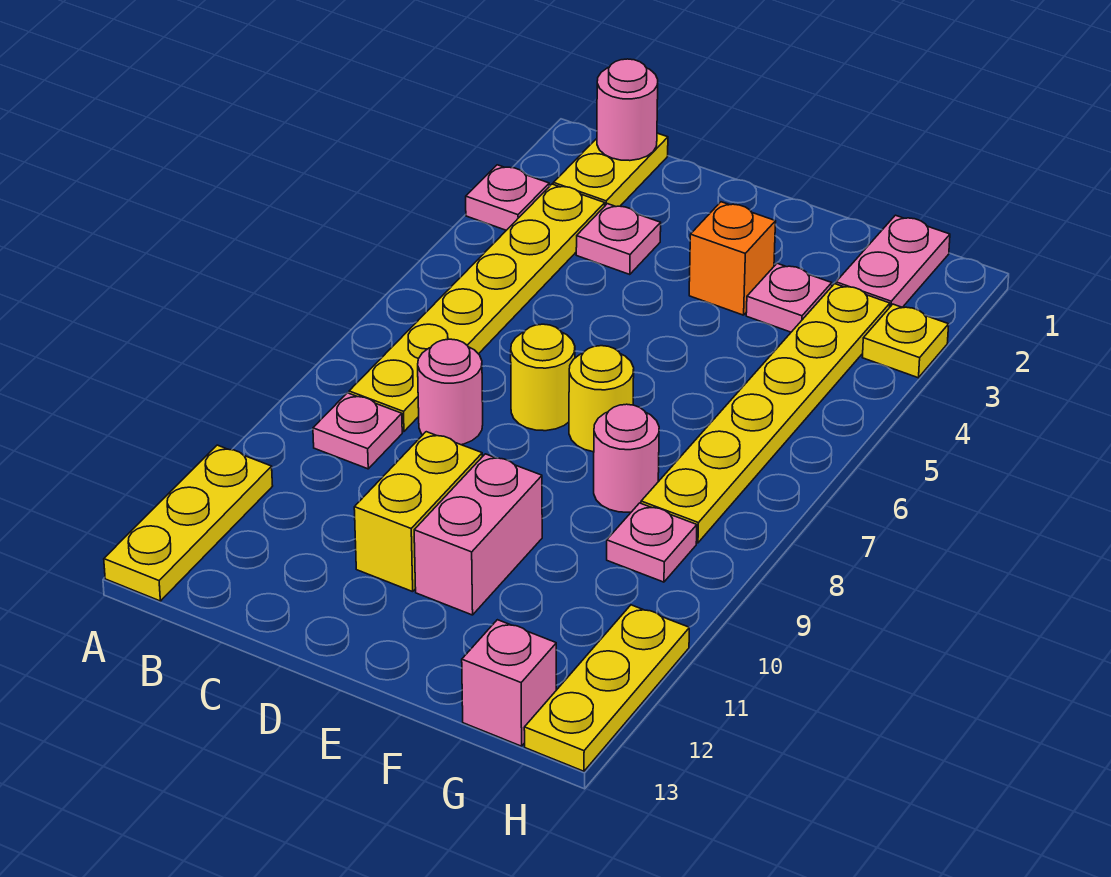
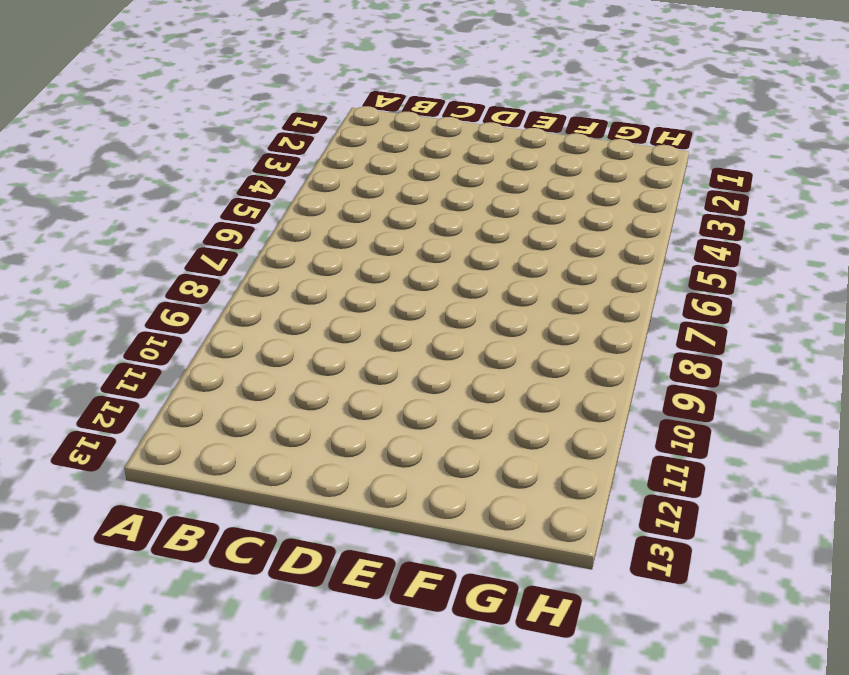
none -> pink plate A3 level 1
none -> yellow plate A11:A13 level 1
none -> yellow plate B1:B2 level 1

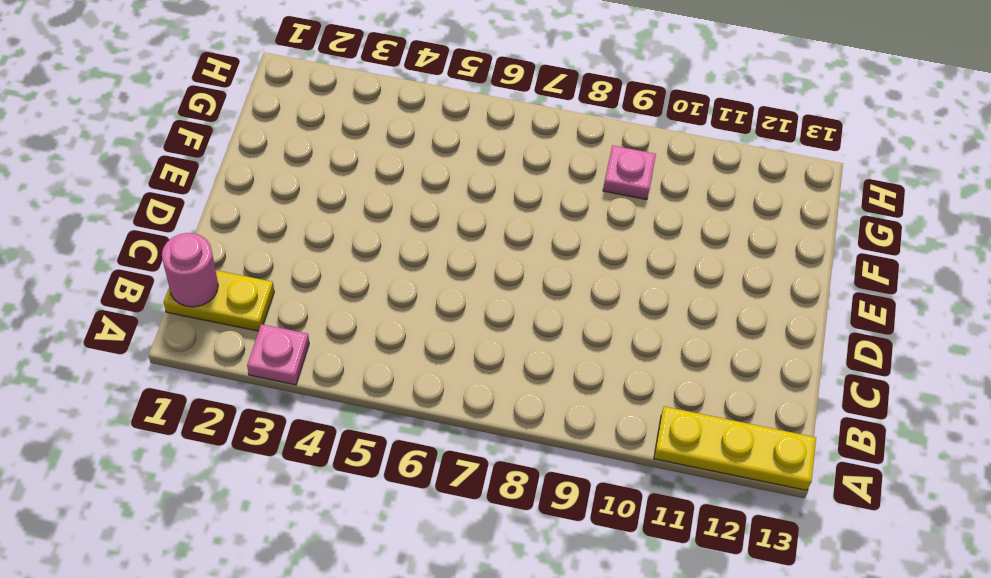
none -> yellow plate B3:B8 level 1
none -> pink plate B9 level 1
none -> pink plate C3 level 1

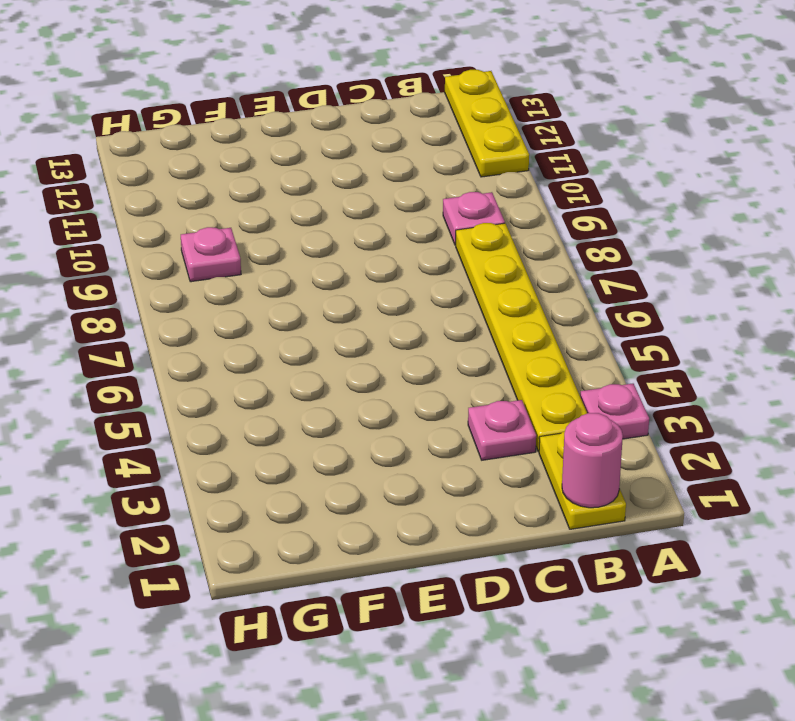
none -> pink round brick C8 level 1
none -> yellow round brick D7 level 1
none -> yellow brick D10:D11 level 1

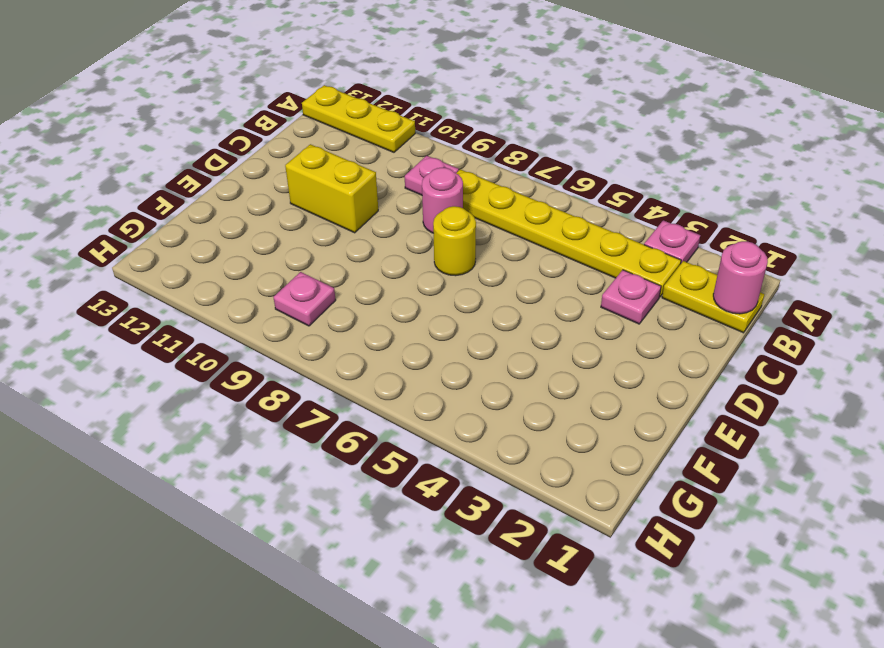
none -> orange brick E3 level 1
none -> yellow round brick E7 level 1
none -> pink brick E10:E11 level 1

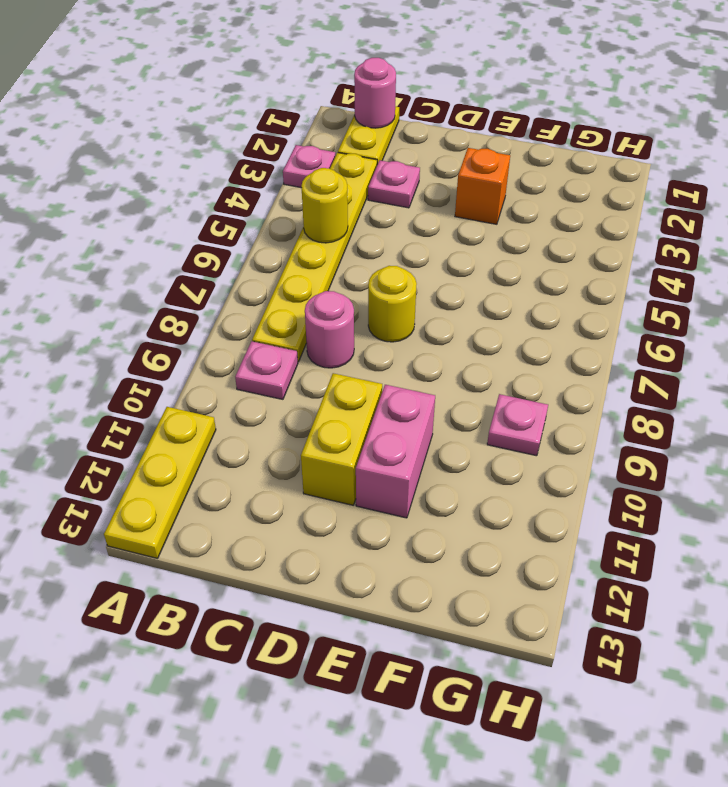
yellow round brick B5 level 2 -> yellow round brick E7 level 1
none -> pink plate F3 level 1
none -> pink round brick F8 level 1
none -> pink plate G1:G2 level 1

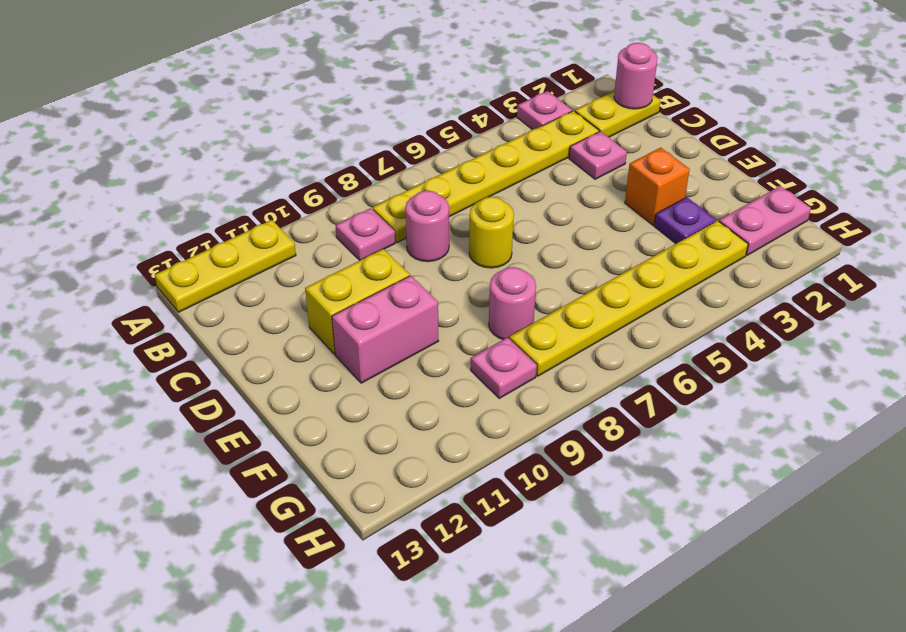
purple plate F3 level 1 -> pink plate F3 level 1
none -> yellow round brick E7 level 1
none -> pink brick G13 level 1
none -> yellow plate H3 level 1

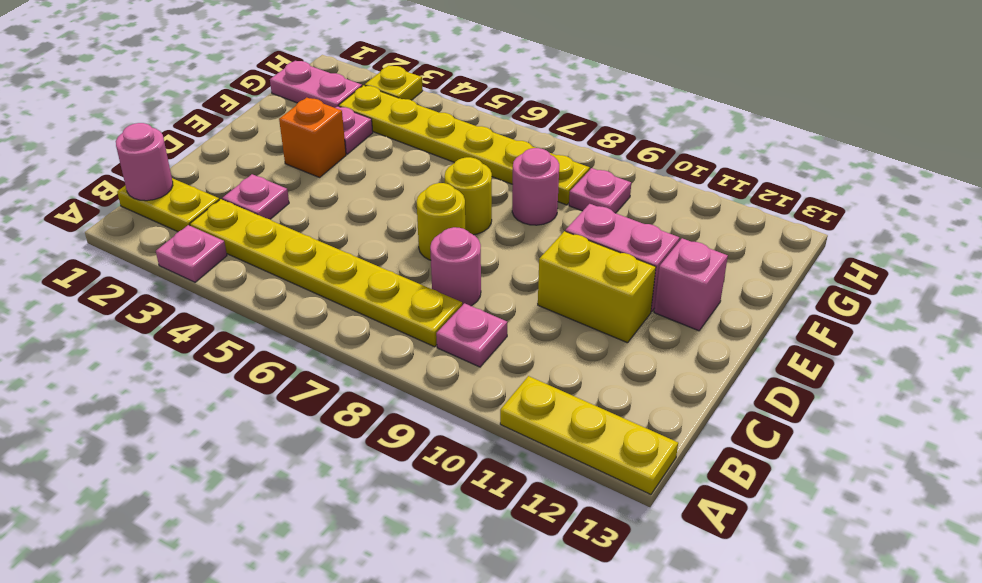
pink brick E12 level 1 -> pink brick G13 level 1
none -> yellow plate H11:H13 level 1

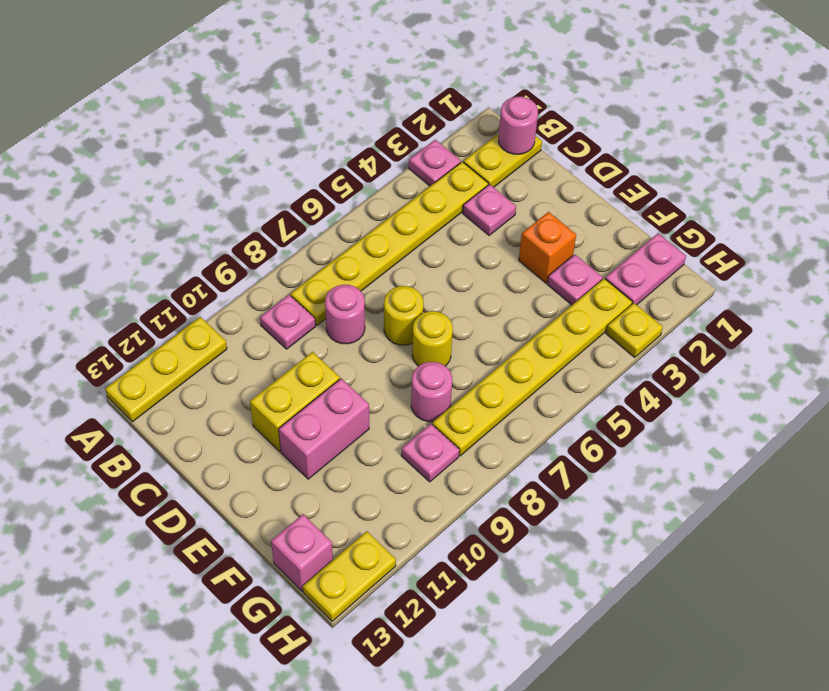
yellow plate H12:H13 level 1 -> yellow plate H11:H13 level 1

